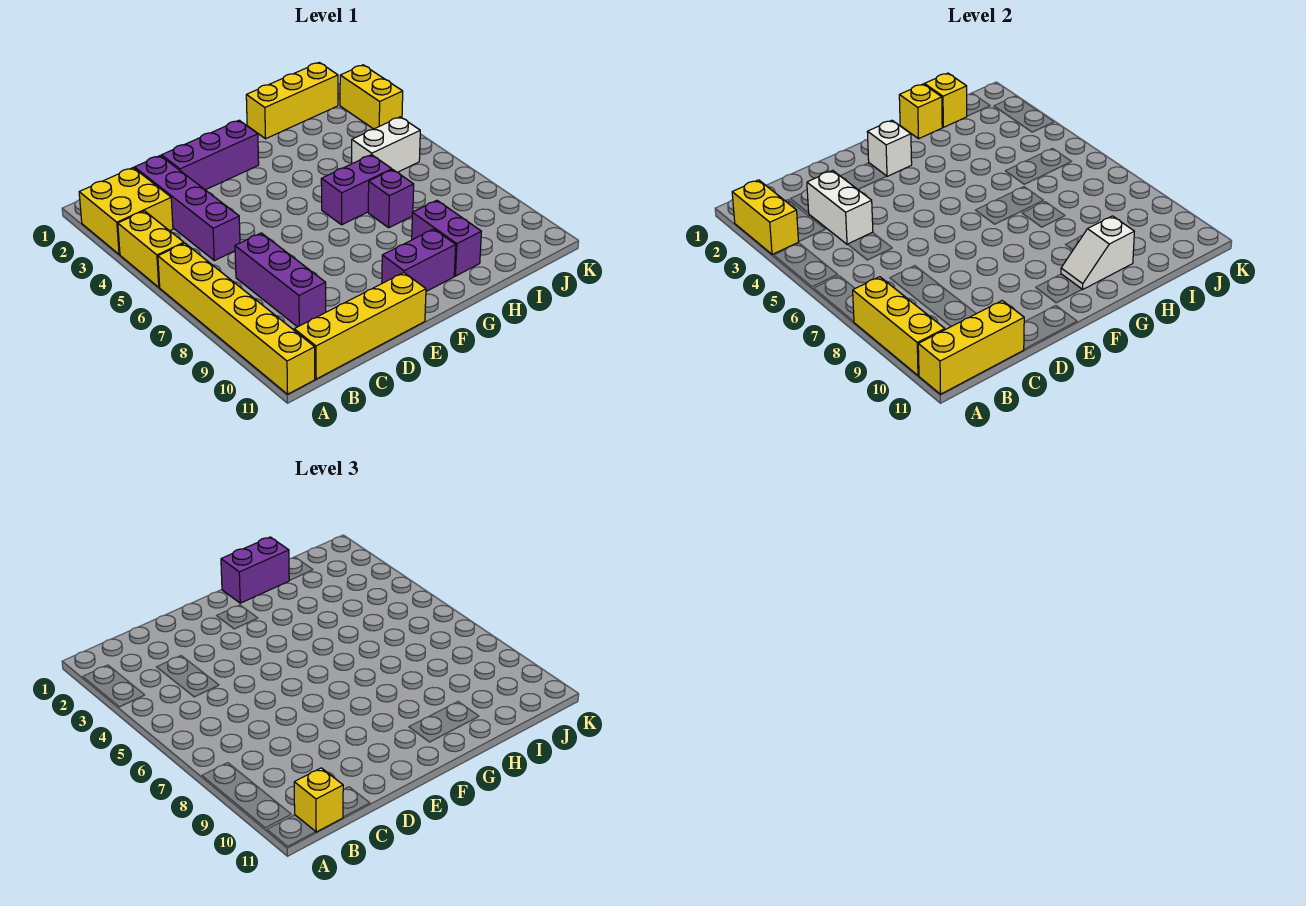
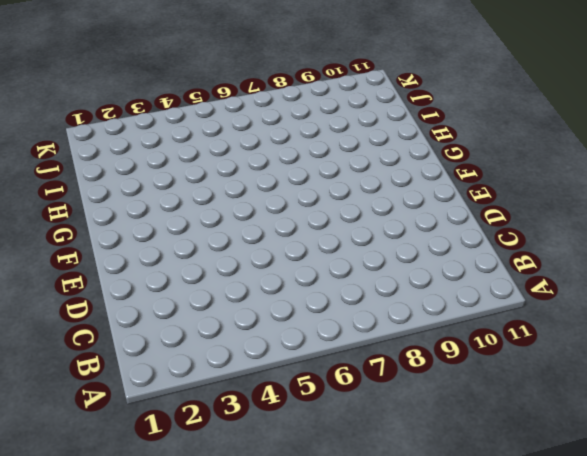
none -> yellow brick A2:B3 level 1
none -> yellow brick A4:A5 level 1
none -> yellow brick A6:A11 level 1

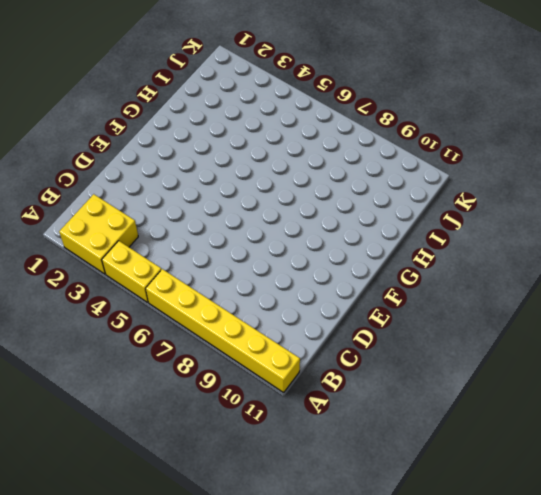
none -> yellow brick B11:E11 level 1
none -> purple brick C2:C5 level 1
none -> purple brick C7:C9 level 1

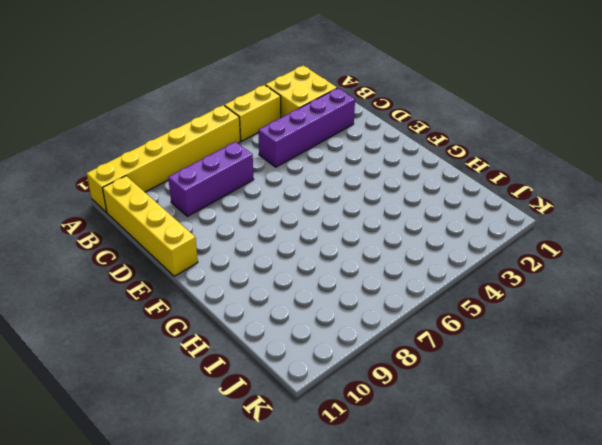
none -> purple brick D2:F2 level 1
none -> purple brick F10:G10 level 1
none -> purple brick G6:H6 level 1

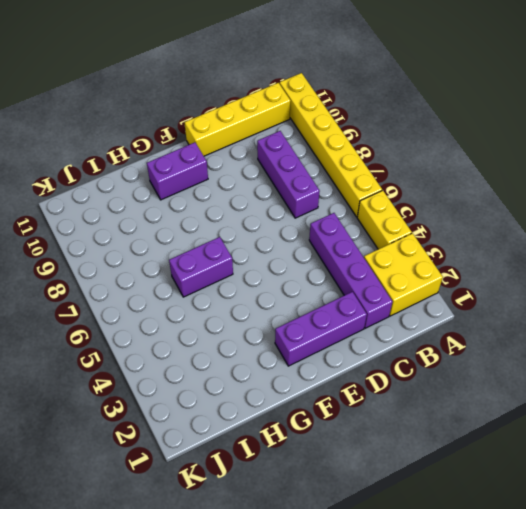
none -> yellow brick H1:J1 level 1
none -> purple brick H7 level 1
none -> purple brick H9:H10 level 1

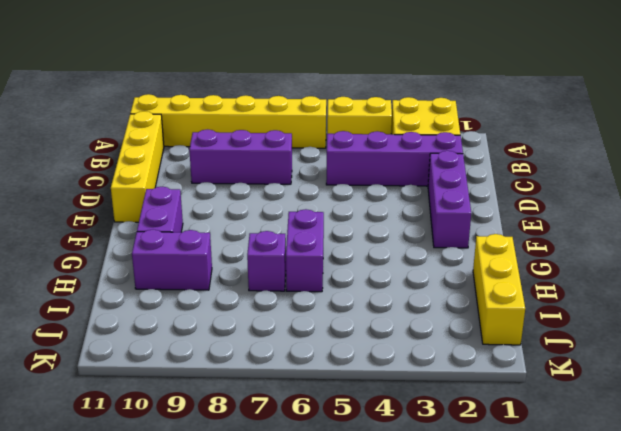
none -> white brick I5:J5 level 1
none -> yellow brick K2:K3 level 1
none -> yellow brick A2:A3 level 2

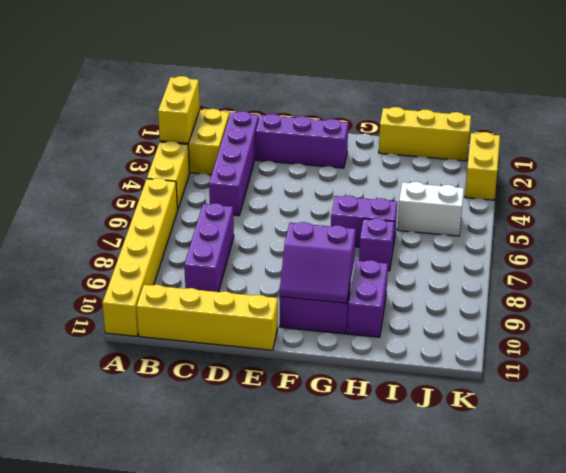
purple slope F9:G10 level 2 top 9 -> white slope G10:H10 level 2 top H
none -> yellow brick A8:A10 level 2
none -> yellow brick A11:C11 level 2
none -> white brick C3:C4 level 2

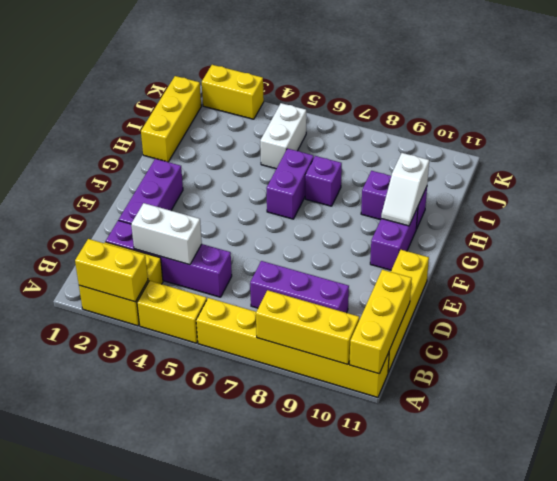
none -> white brick F2 level 2
none -> yellow brick H1 level 2
none -> yellow brick I1 level 2

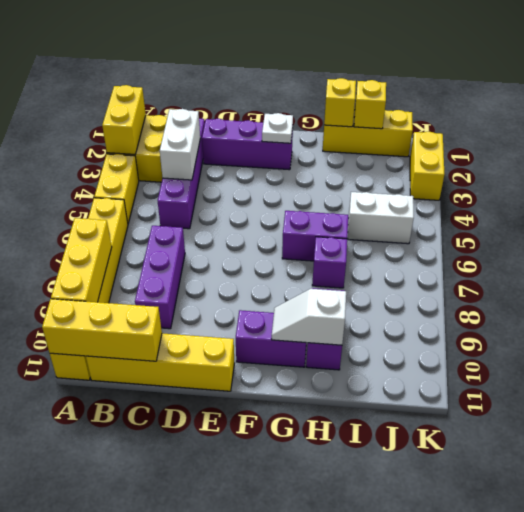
white plate F2 level 2 -> white brick F2 level 2
none -> yellow brick B11 level 3
none -> purple brick G1:H1 level 3

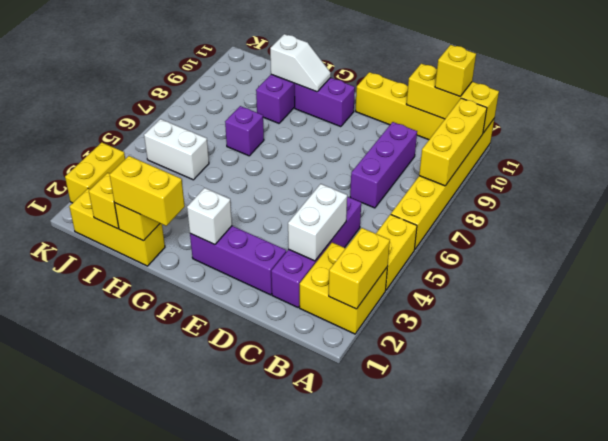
yellow brick G1:H1 level 3 -> purple brick G1:H1 level 3
none -> purple brick G6:H6 level 1

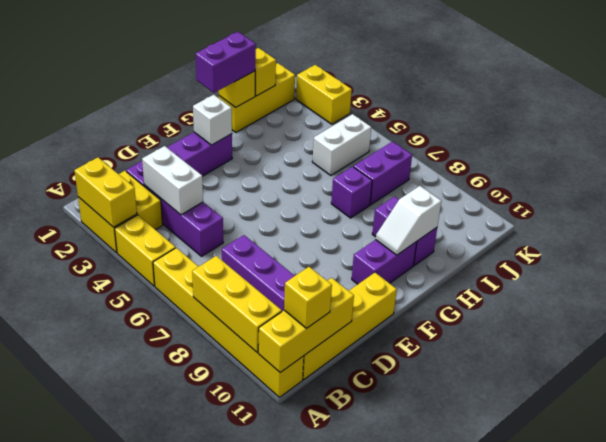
purple brick I7:J7 level 1 -> purple brick G6:H6 level 1

